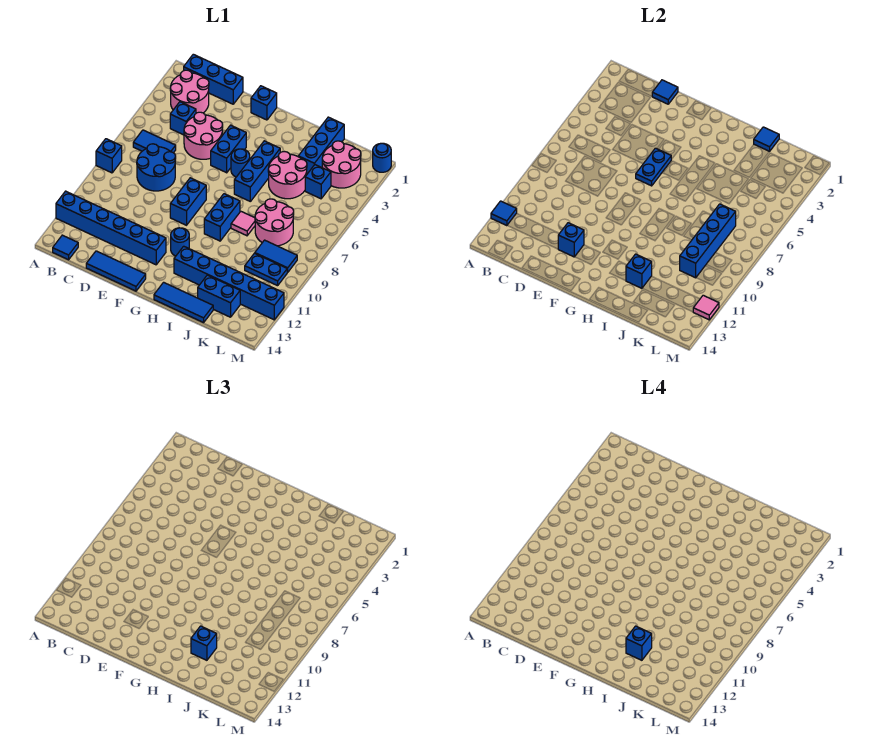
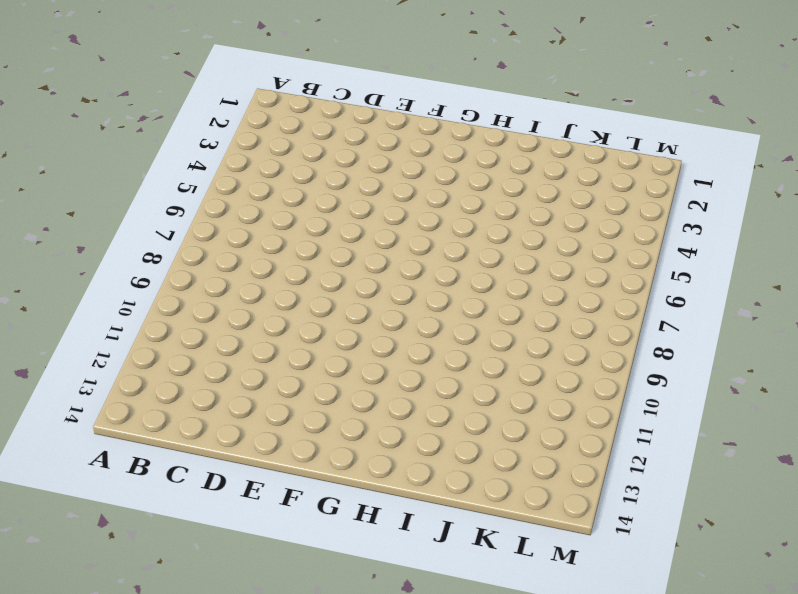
none -> blue brick A8 level 1
none -> blue brick A12:F12 level 1
none -> blue brick B1:D1 level 1
none -> pink round brick B2:C3 level 1

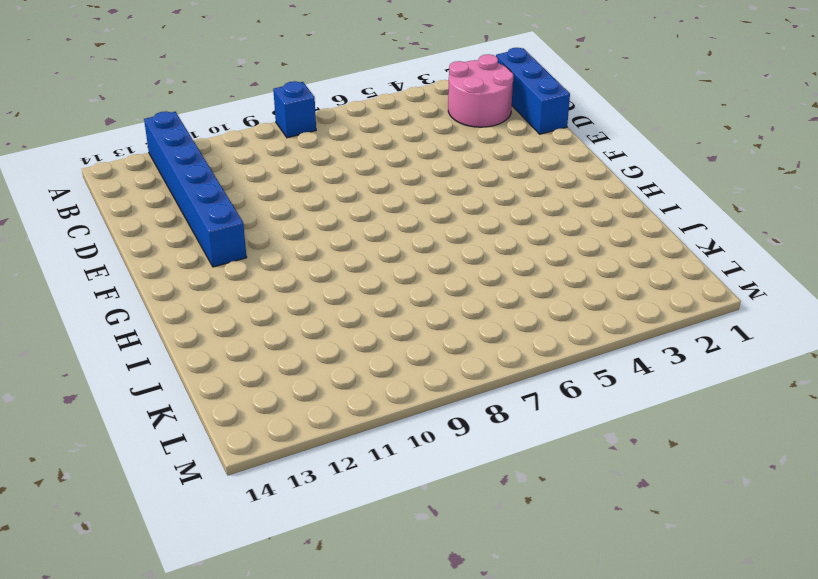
none -> blue tile B6:C6 level 1
none -> blue tile B14 level 1
none -> blue brick C4 level 1
none -> blue round brick C7:D8 level 1

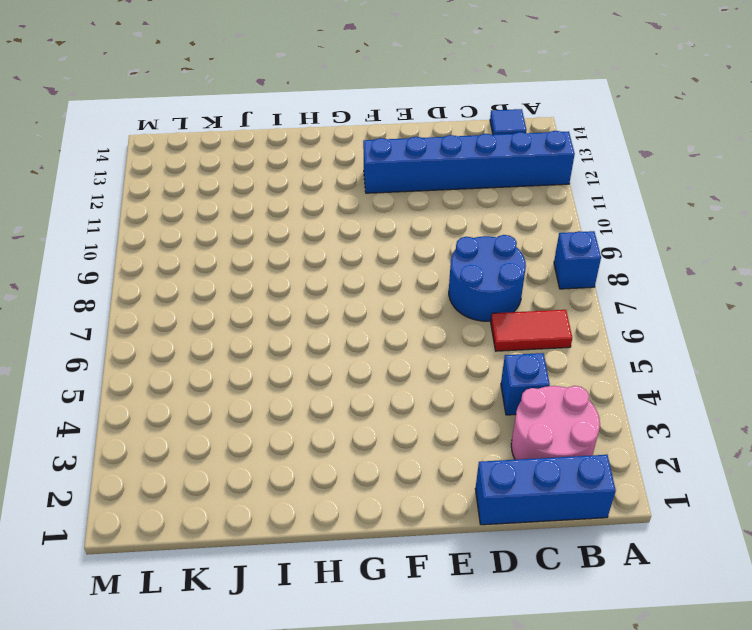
red tile B6:C6 level 1 -> blue tile B6:C6 level 1
none -> pink round brick D4:E5 level 1
none -> blue tile D14:F14 level 1
none -> blue brick F1 level 1
none -> blue brick F4:F5 level 1

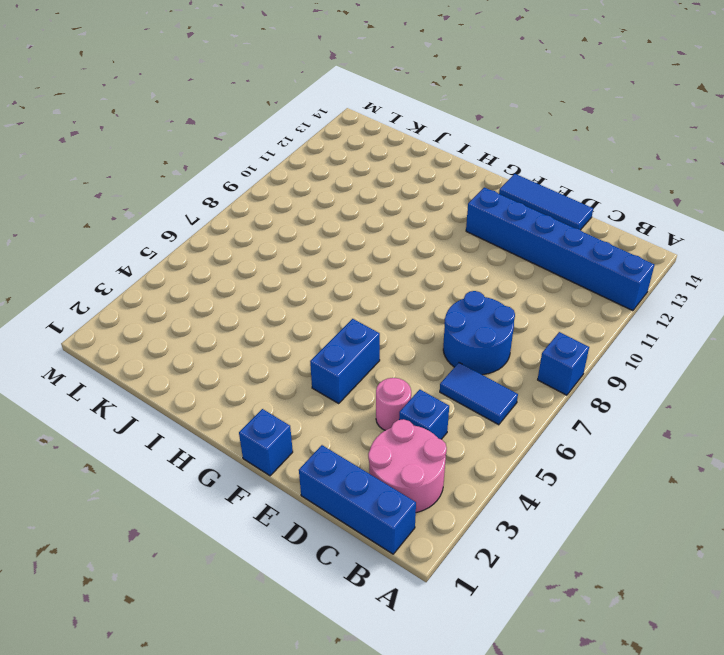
pink round brick D4 level 1 -> pink round brick D4:E5 level 1
none -> blue tile B14 level 1
none -> blue brick F8:F9 level 1
none -> blue round brick G5 level 1
none -> blue round brick G11 level 1

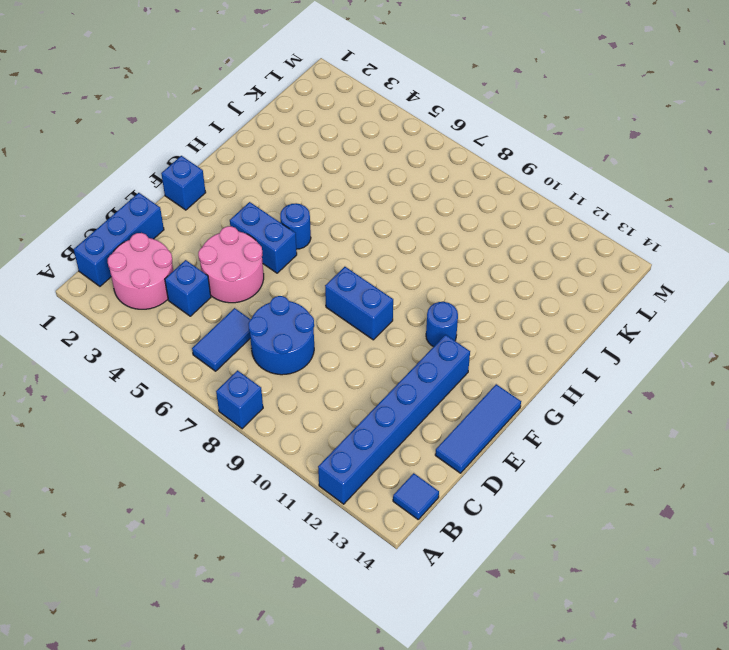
none -> blue brick H4:H6 level 1
none -> blue brick H8:H9 level 1
none -> blue brick H12:M12 level 1
none -> blue tile H14:J14 level 1

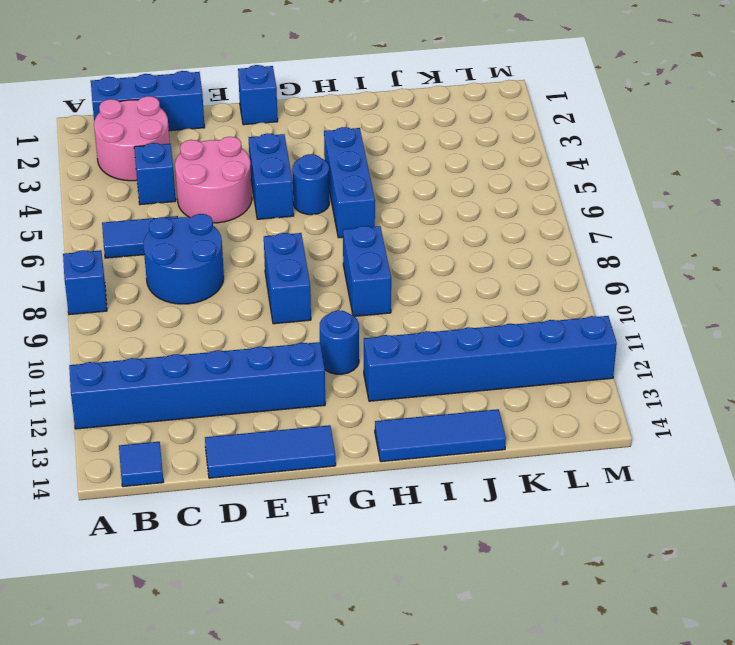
none -> pink round brick I4:J5 level 1
none -> pink tile I8 level 1
none -> blue brick J1:J3 level 1
none -> pink round brick J7:K8 level 1

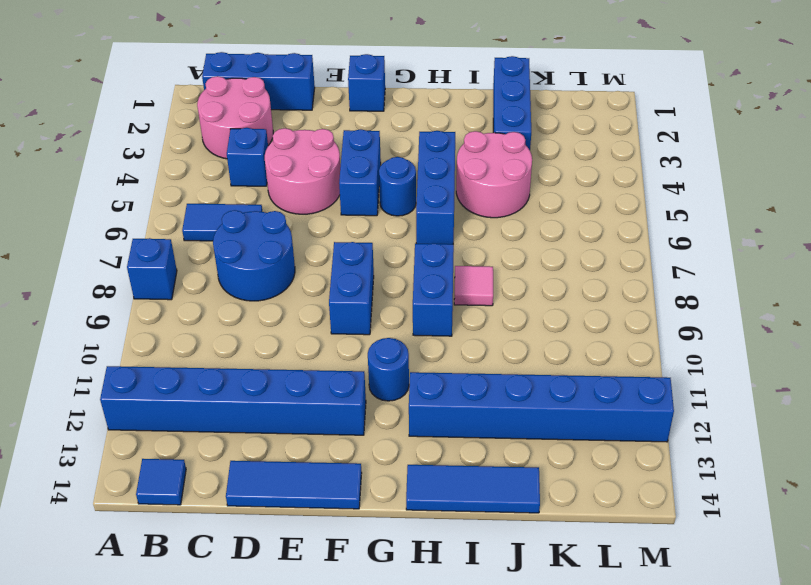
none -> pink round brick J7:K8 level 1
none -> blue brick J13:K13 level 1
none -> pink round brick K2:L3 level 1
none -> blue brick K4 level 1

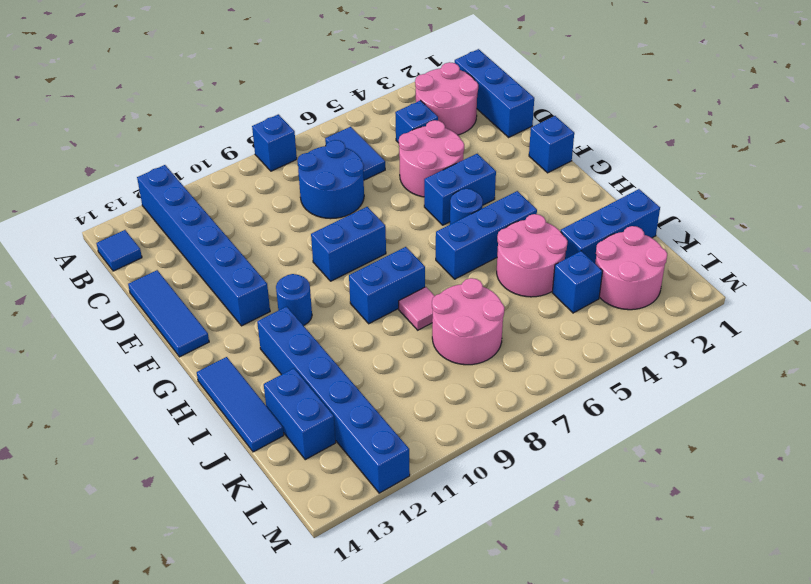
none -> blue tile K9:L9 level 1
none -> blue plate K10:L10 level 1
none -> blue round brick M1 level 1
none -> blue tile A12 level 2

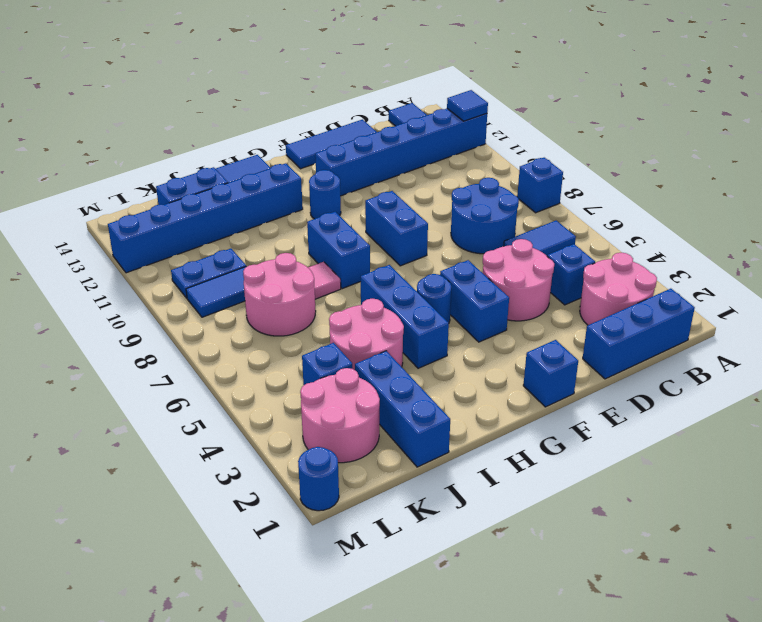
none -> blue tile D1 level 2
none -> blue brick E12 level 2
none -> blue plate F5:F6 level 2
none -> blue brick I12 level 2

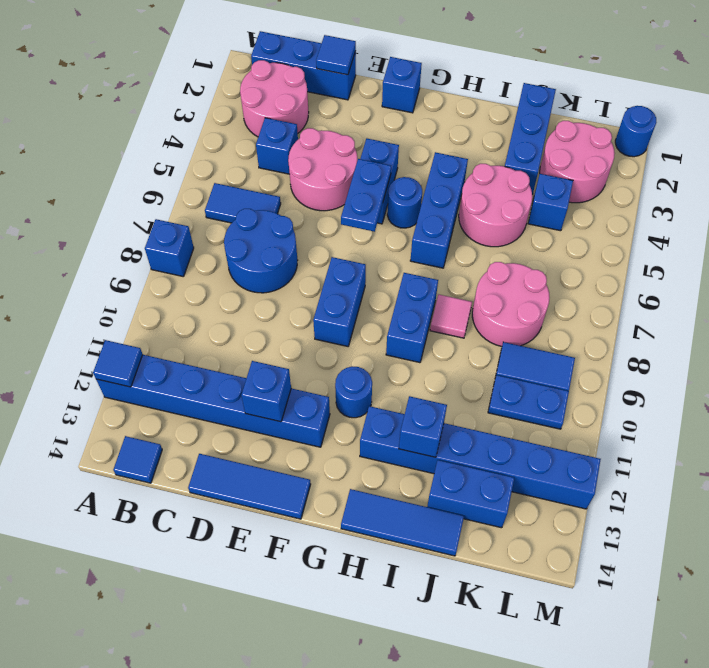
none -> blue tile J1 level 2
none -> blue brick K7:K10 level 2
none -> pink tile M12 level 2
none -> blue brick I12 level 3

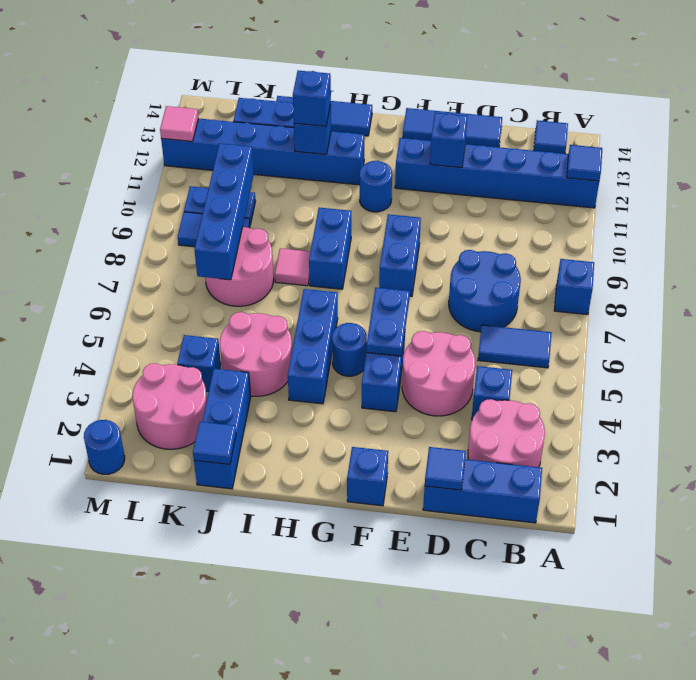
none -> blue brick I12 level 4

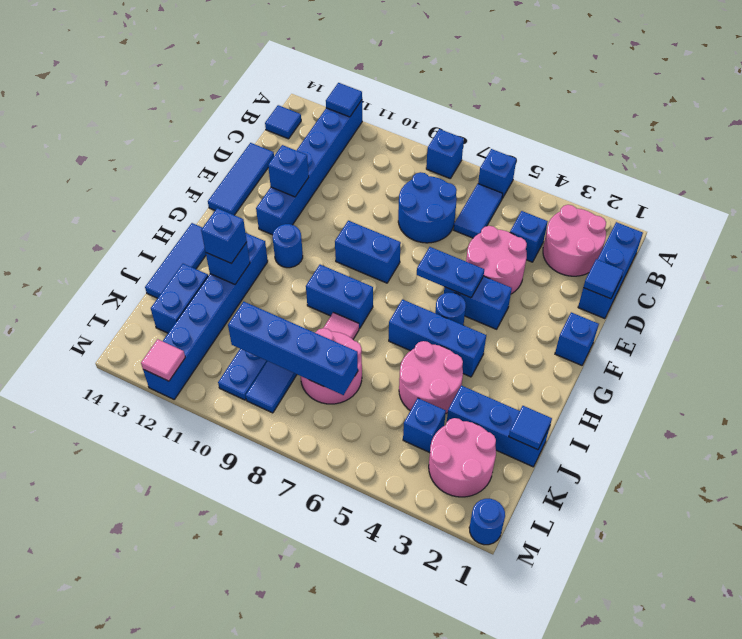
blue brick A6 level 1 -> blue brick I12 level 4

